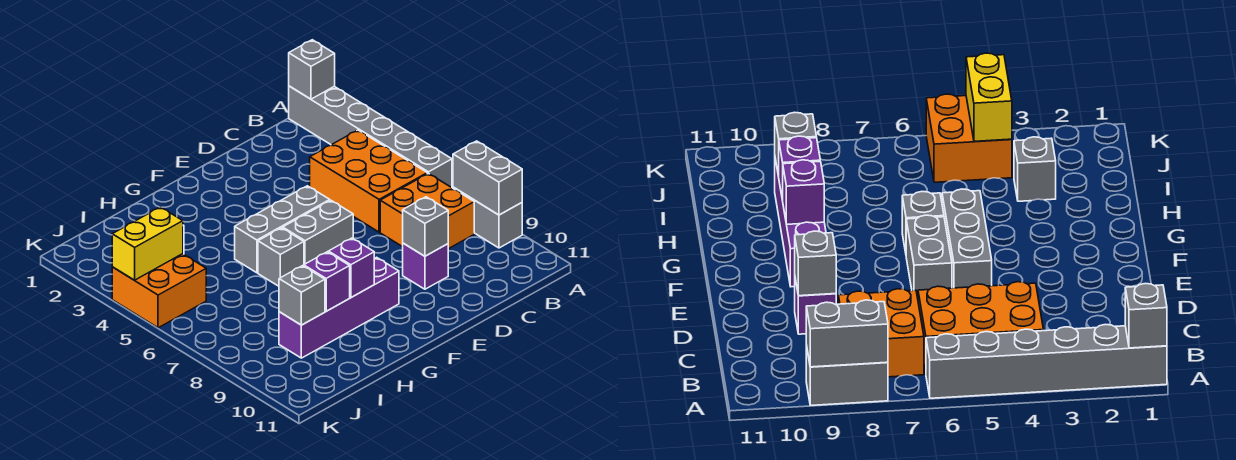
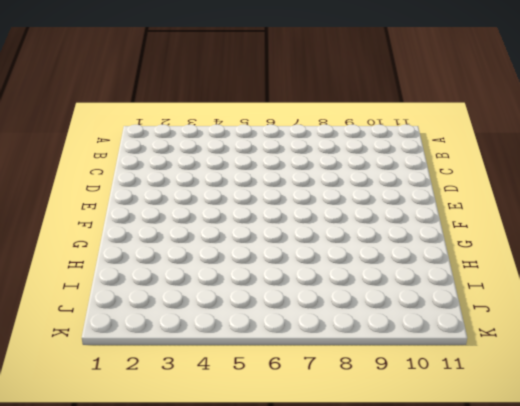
none -> grey brick A1:A6 level 1
none -> grey brick A8:A9 level 1
none -> orange brick B4:C6 level 1

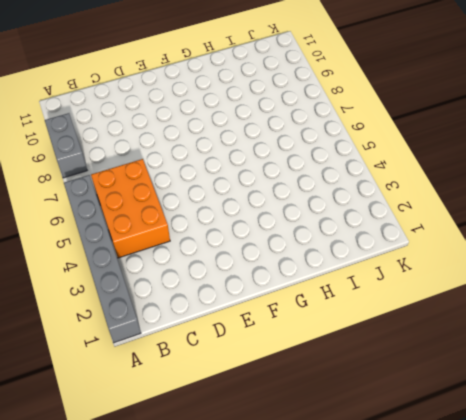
none -> orange brick B7:C8 level 1
none -> purple brick D9 level 1
none -> grey brick E5:G5 level 1

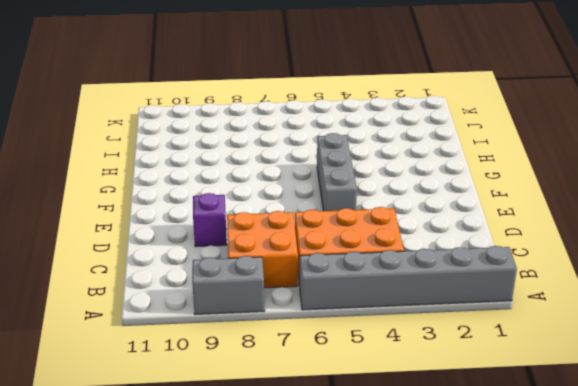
none -> grey brick E6:F6 level 1
none -> purple brick F9:I9 level 1
none -> grey brick G6 level 1

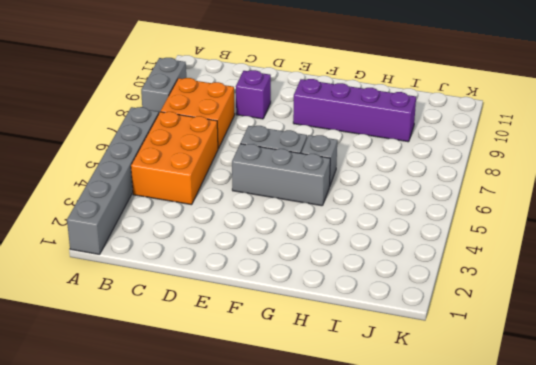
none -> grey brick I3 level 1
none -> orange brick J4:K5 level 1
none -> grey brick A1 level 2

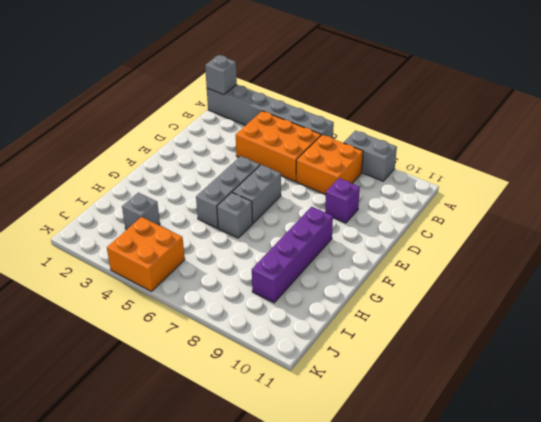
none -> grey brick A8:A9 level 2
none -> grey brick D9 level 2
none -> purple brick G9 level 2

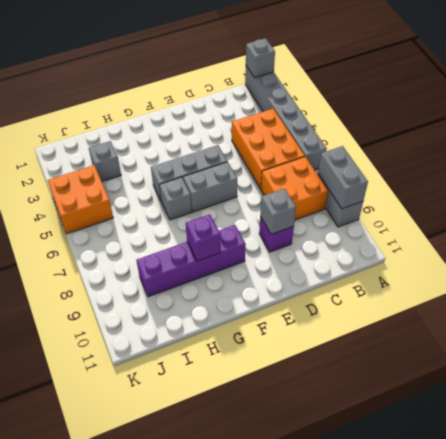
none -> purple brick H9 level 2
none -> grey brick I9 level 2
none -> yellow brick J4:K4 level 2

